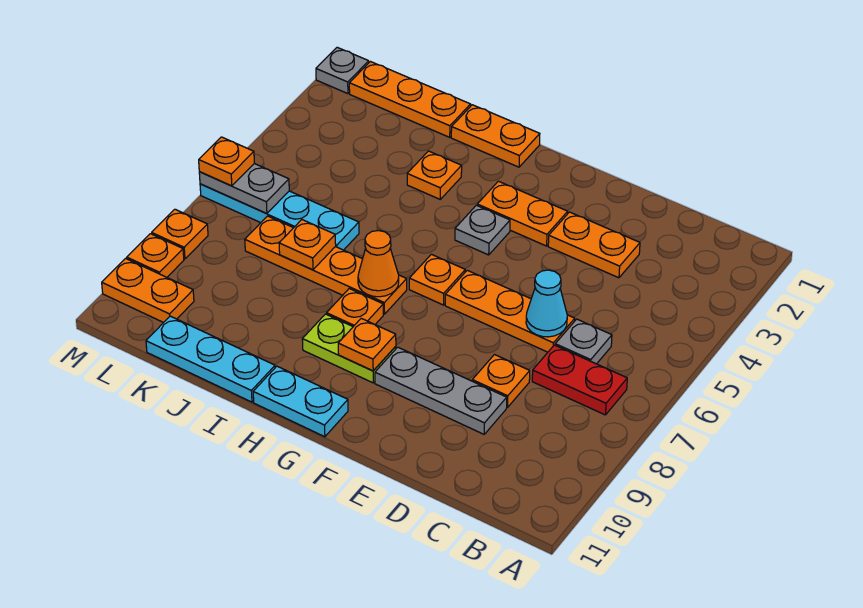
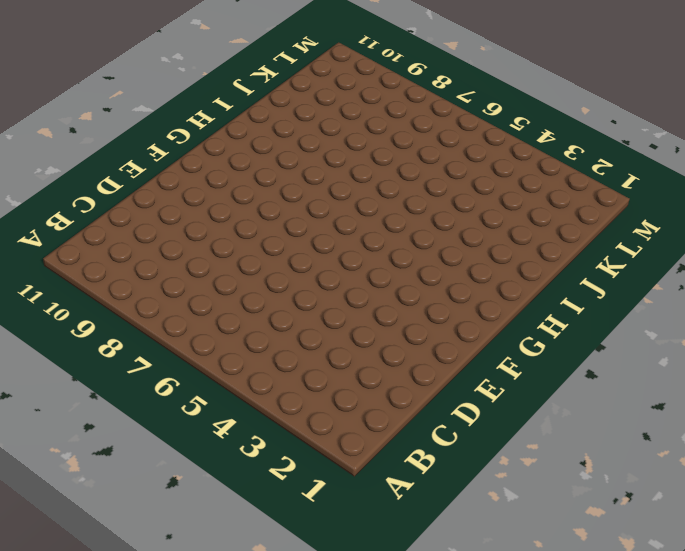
none -> red plate B7:C7 level 1
none -> grey plate C6 level 1
none -> orange plate D3:E3 level 1

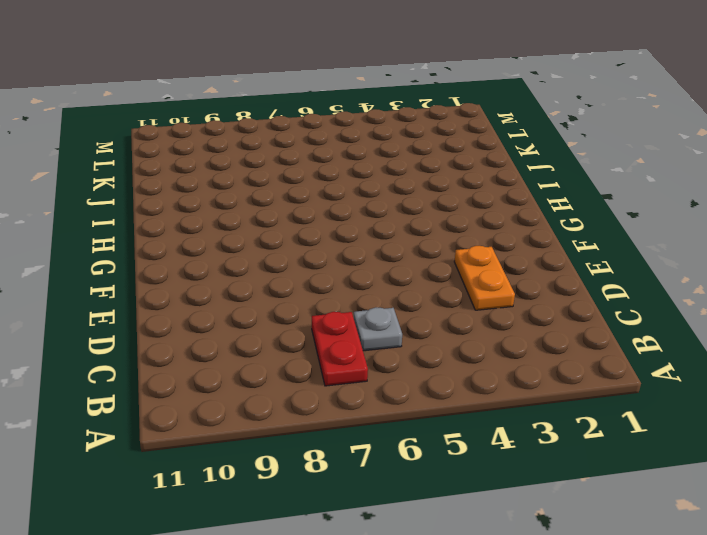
none -> orange plate D6:F6 level 1
none -> orange plate D8 level 1
none -> grey plate D9:F9 level 1

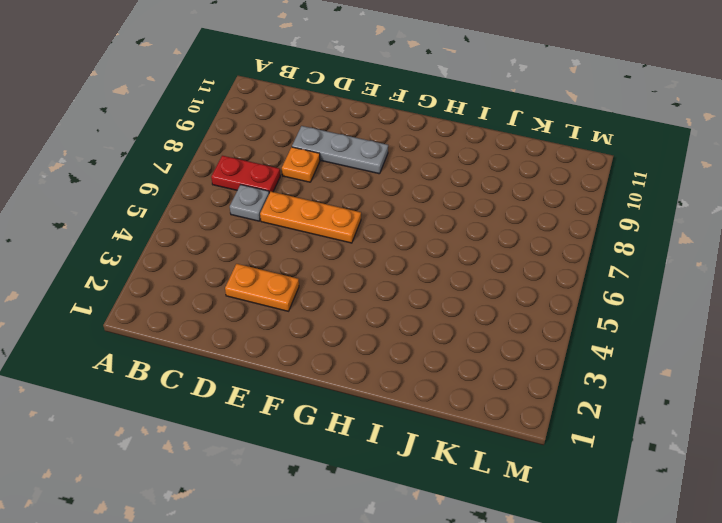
none -> orange plate F3:G3 level 1
none -> grey plate G4 level 1
none -> orange plate G6 level 1

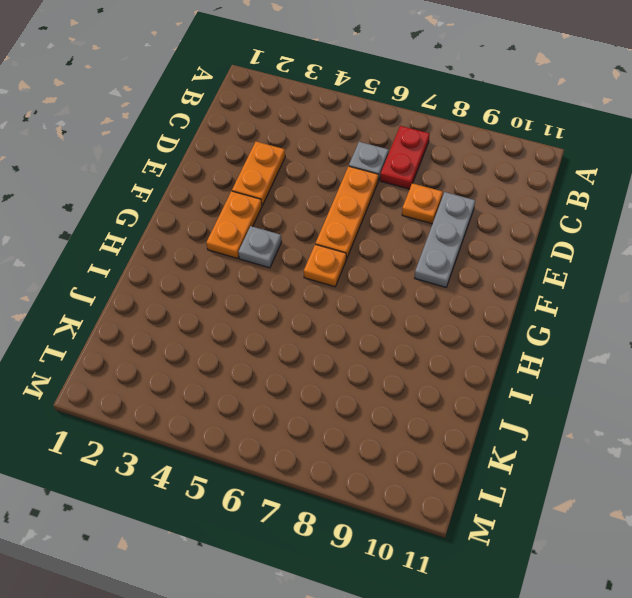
none -> lime plate G9:H9 level 1
none -> cyan plate G11:H11 level 1
none -> orange plate H1:I1 level 1

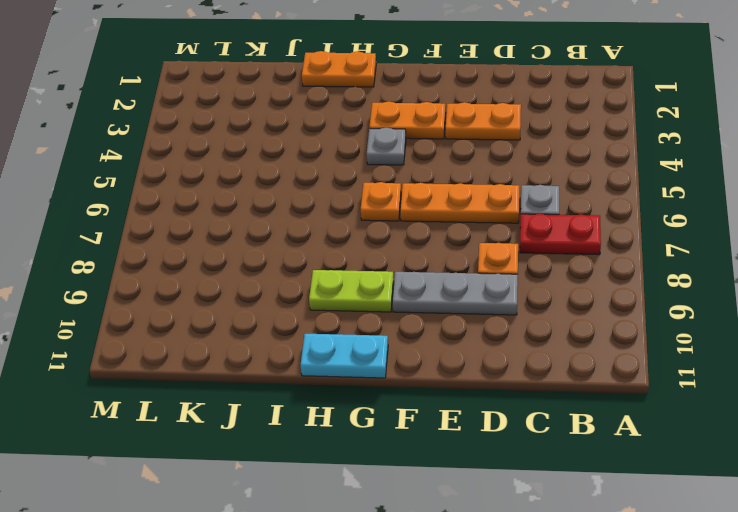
none -> orange plate H7:K7 level 1
none -> orange plate H8 level 1
none -> orange plate I3 level 1

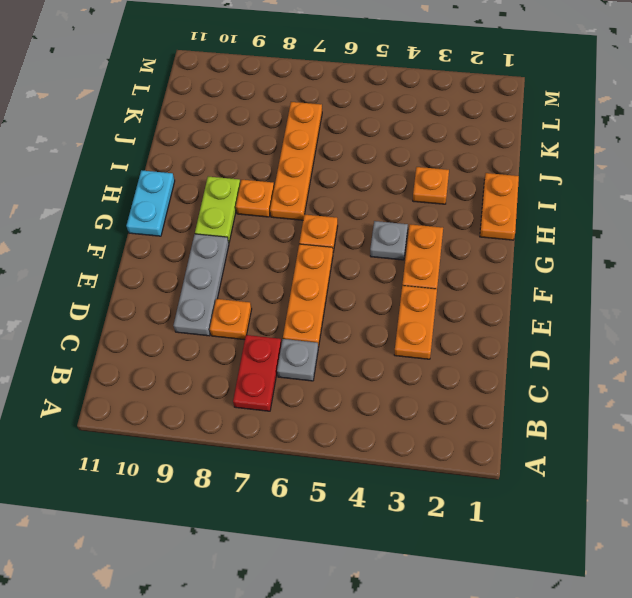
none -> cyan plate I11:K11 level 1
none -> orange plate J1:L1 level 1
none -> cyan plate J6:M6 level 1

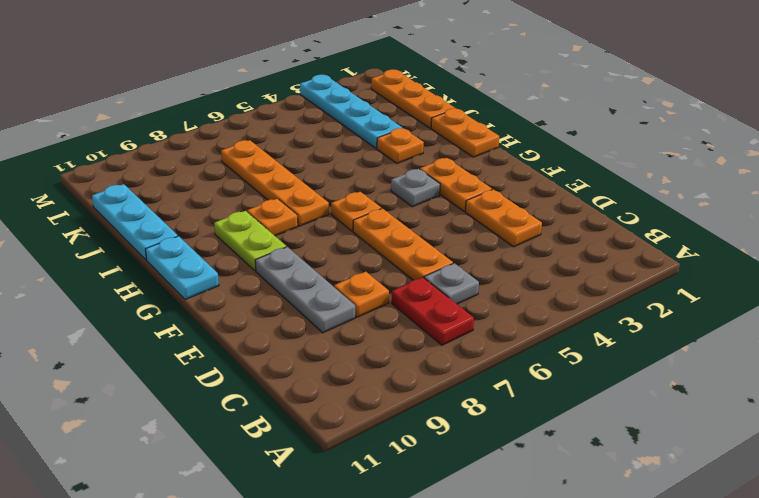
cyan plate J3:M3 level 1 -> cyan plate J6:M6 level 1
none -> orange plate L10:M10 level 1
none -> grey plate M1 level 1
none -> orange plate M8 level 1

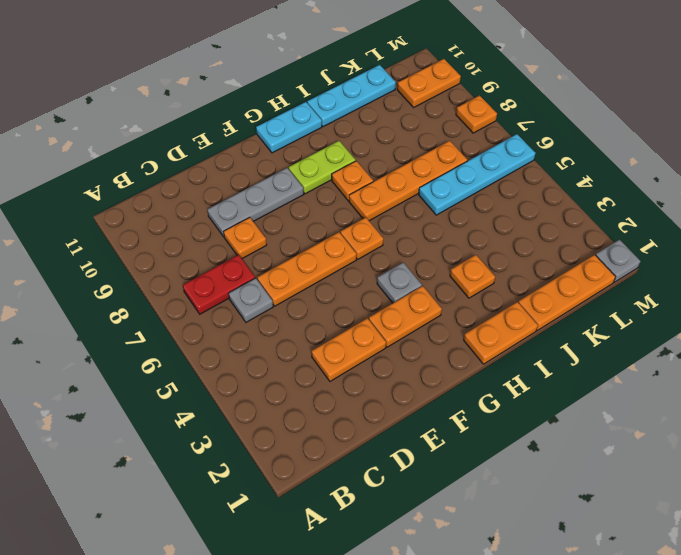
none -> orange plate M9 level 1
none -> cyan cone D6 level 2
none -> orange plate G9 level 2

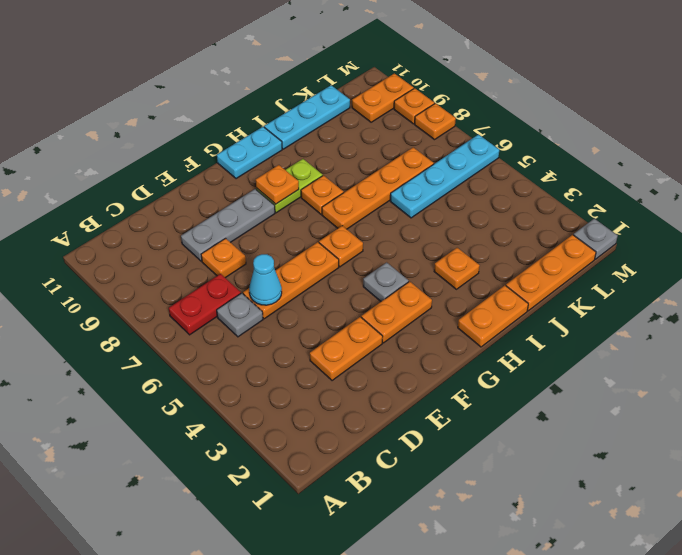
none -> orange cone H7 level 2
none -> orange plate J7 level 2
none -> grey plate L6:M6 level 2

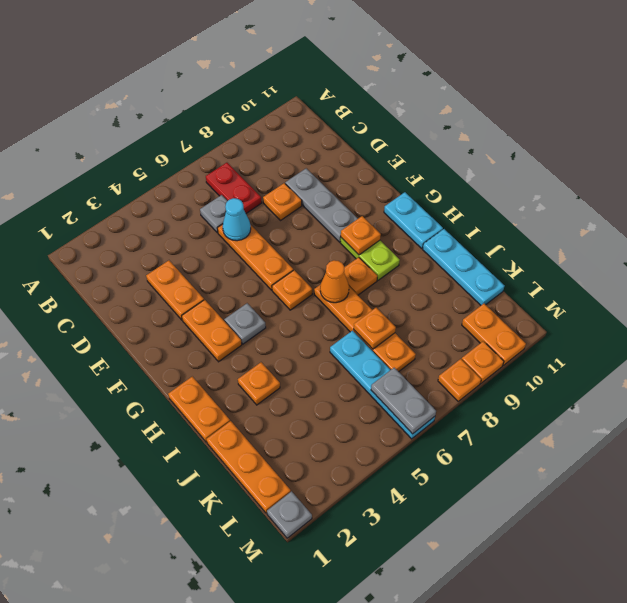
none -> orange plate M6 level 3

